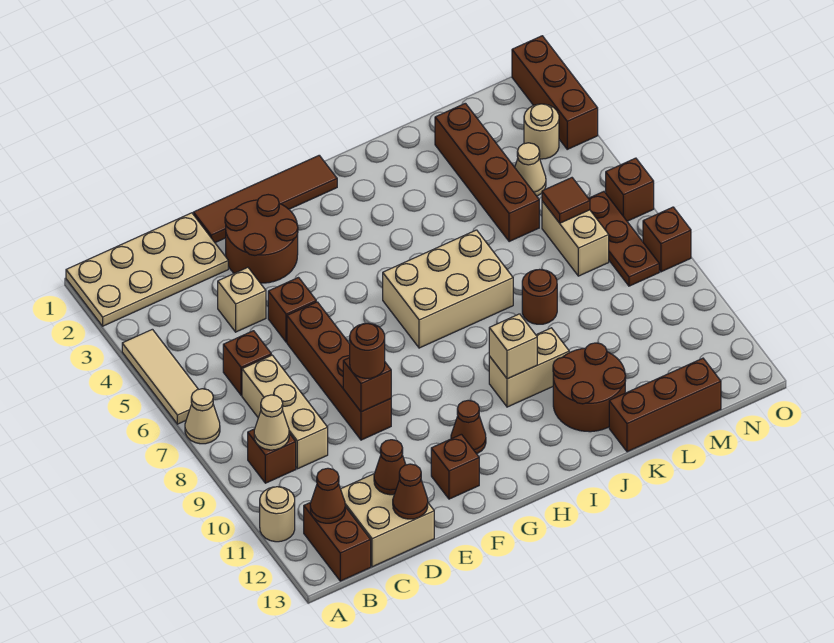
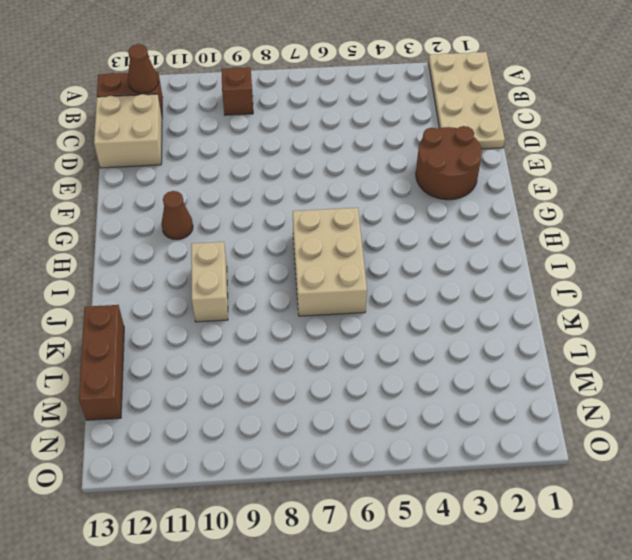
none -> tan tile A4:A6 level 1
none -> tan cone A7 level 1
none -> tan round brick A11 level 1
none -> brown brick C6 level 1

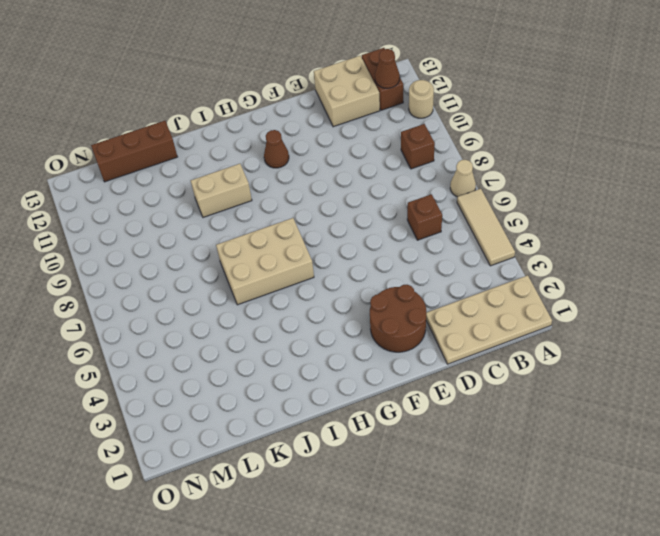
none -> tan brick C7:C9 level 1
none -> tan brick D4 level 1
none -> brown tile E1:H1 level 1
none -> brown brick E5 level 1

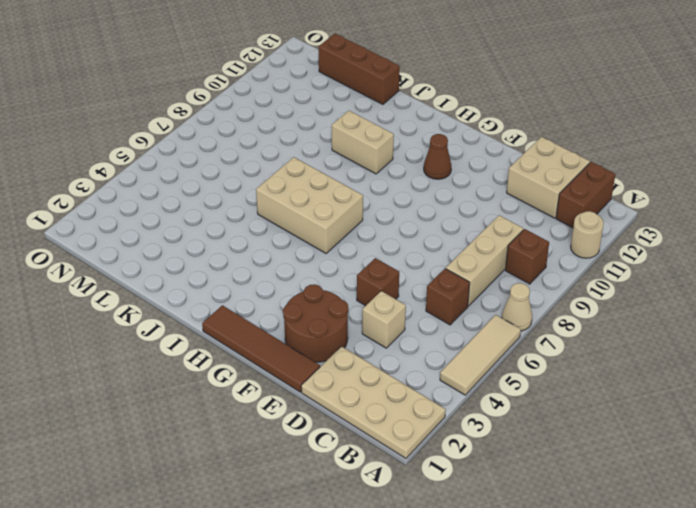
none -> brown brick E6:E9 level 1
none -> brown brick F12 level 1
none -> brown round brick J11:K12 level 1
none -> brown round brick K8 level 1

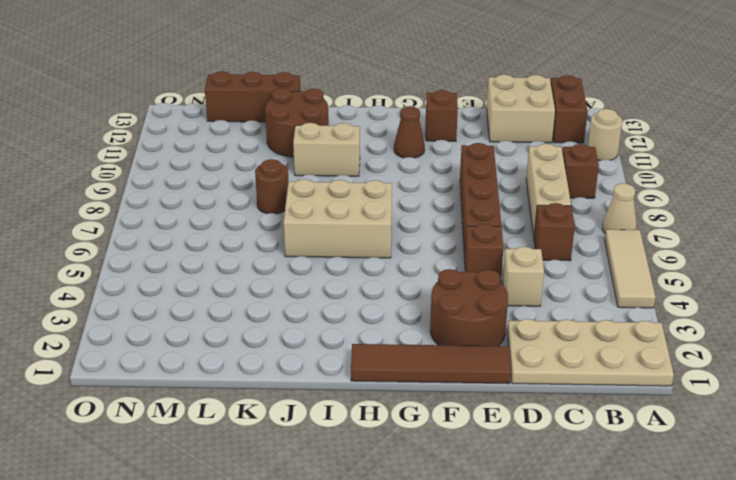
none -> brown brick L2:L5 level 1
none -> tan cone M4 level 1
none -> tan brick M6:M7 level 1
none -> tan round brick N3 level 1

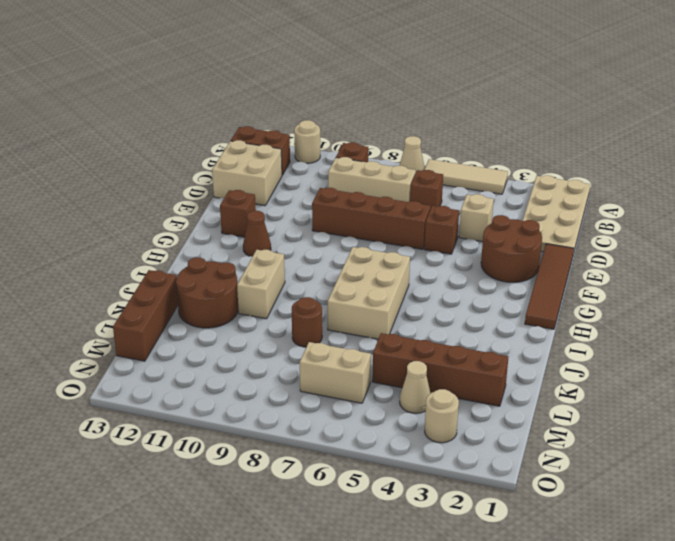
none -> brown plate N6:N8 level 1
none -> brown brick O1:O3 level 1
none -> brown brick O6 level 1
none -> brown brick O8 level 1

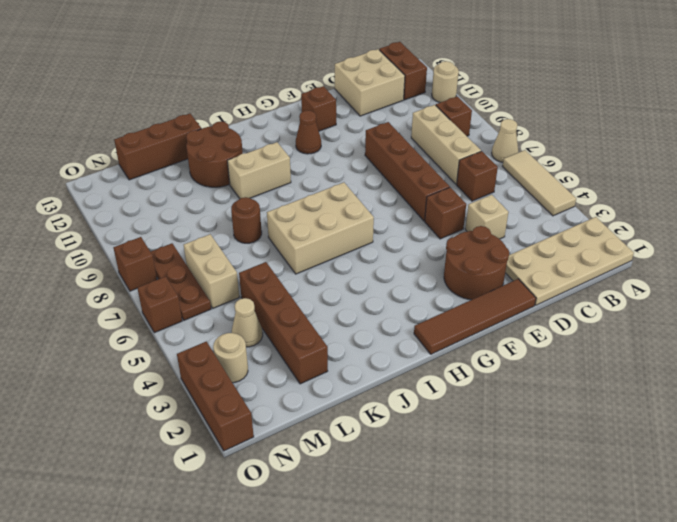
none -> tan cone B9 level 2
none -> brown cone B12 level 2
none -> brown cone D12 level 2
none -> brown cone D13 level 2

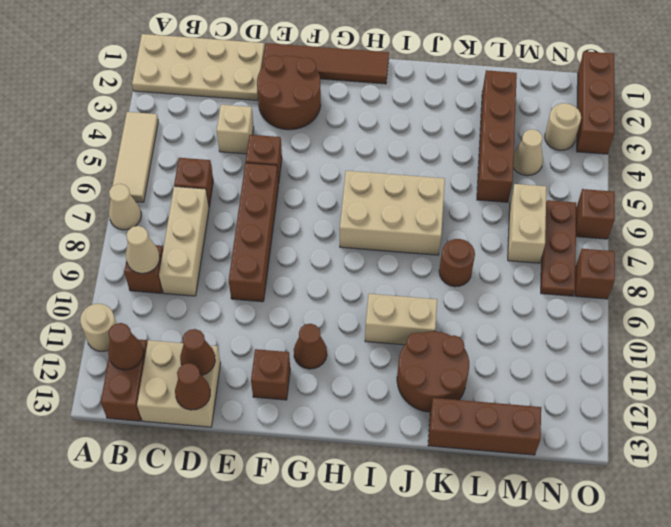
none -> brown brick E9 level 2
none -> tan brick I10 level 2
none -> brown tile M6 level 2
none -> brown round brick E9 level 3

